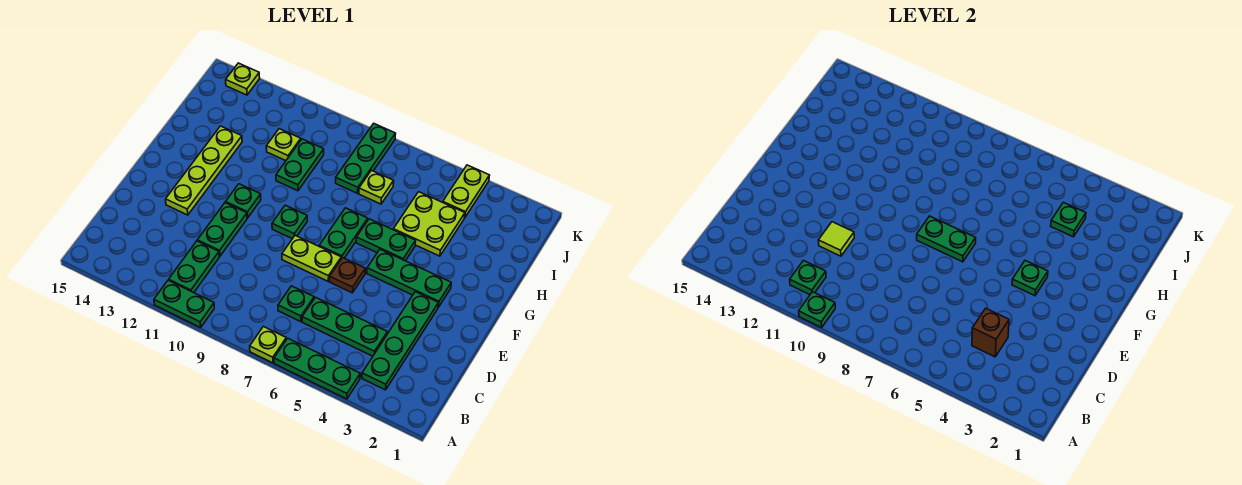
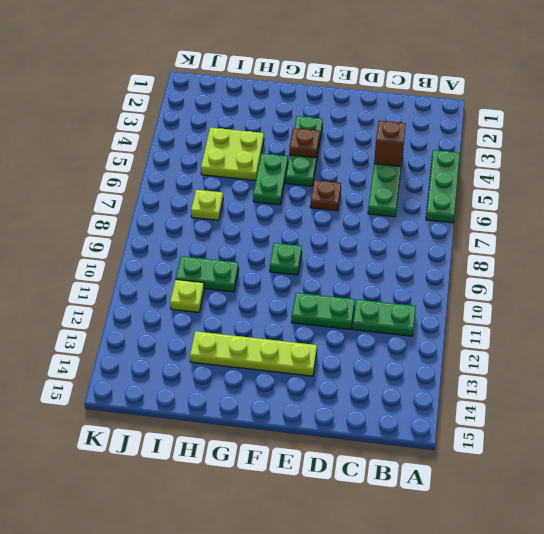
brown plate F4 level 2 -> green plate F4 level 2
none -> lime plate A7 level 1
none -> green plate A10:A11 level 1
none -> green plate B3:E3 level 1
none -> green plate C7 level 1

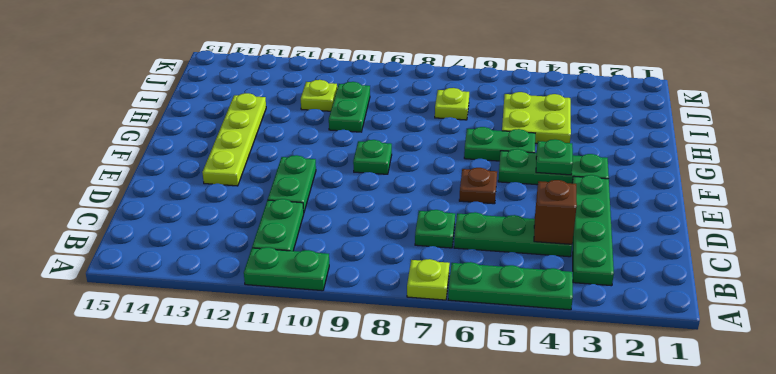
none -> lime plate E7:E8 level 1
none -> green plate F7:G7 level 1
none -> green plate F11 level 1
none -> green plate I8:K8 level 1

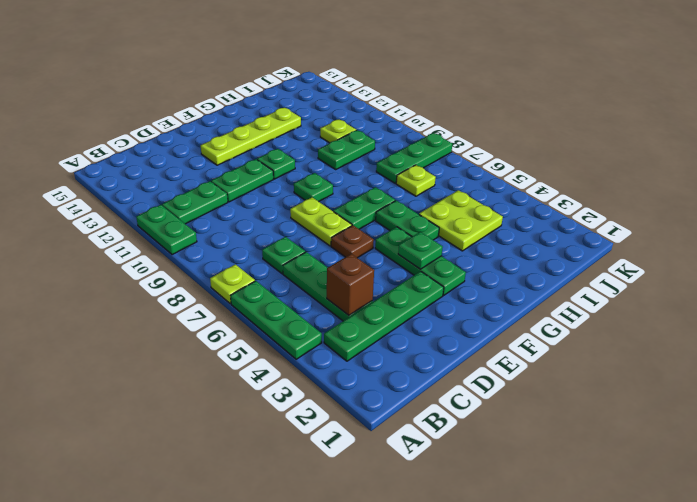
none -> lime plate J4:K4 level 1
none -> lime plate K14 level 1
none -> green plate A10 level 2
none -> green plate B11 level 2

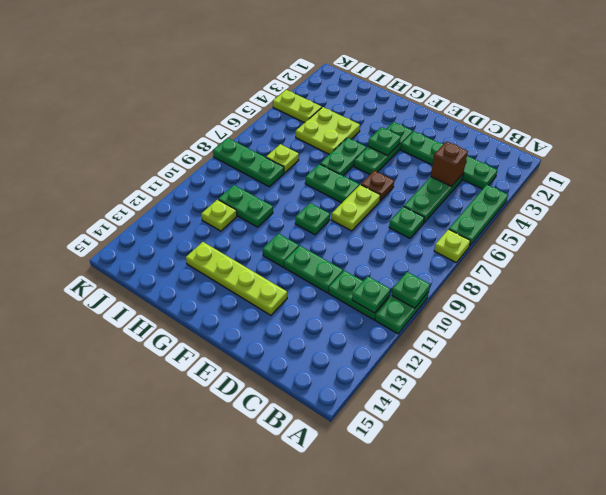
none -> lime plate K14 level 1
none -> lime tile D11 level 2
none -> green plate F7:F8 level 2
none -> green plate I4 level 2

